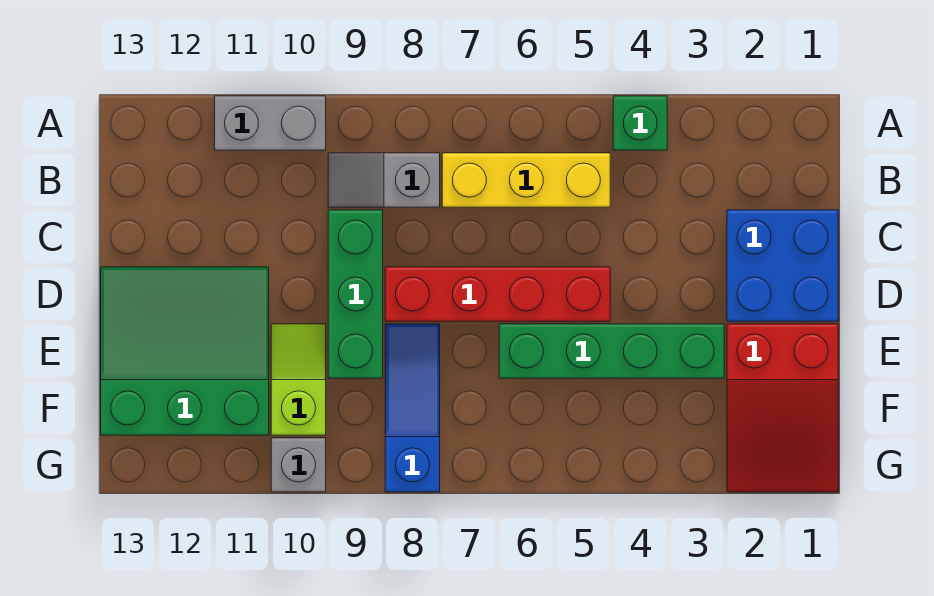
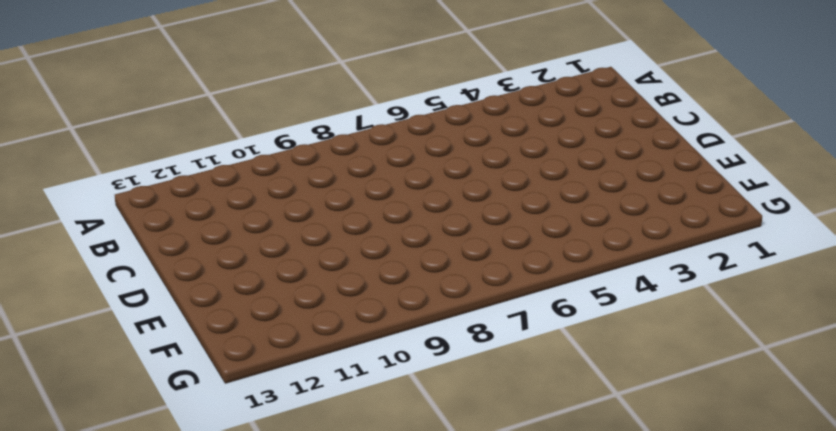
none -> green brick A4 level 1
none -> grey brick A10:A11 level 1
none -> yellow brick B5:B7 level 1

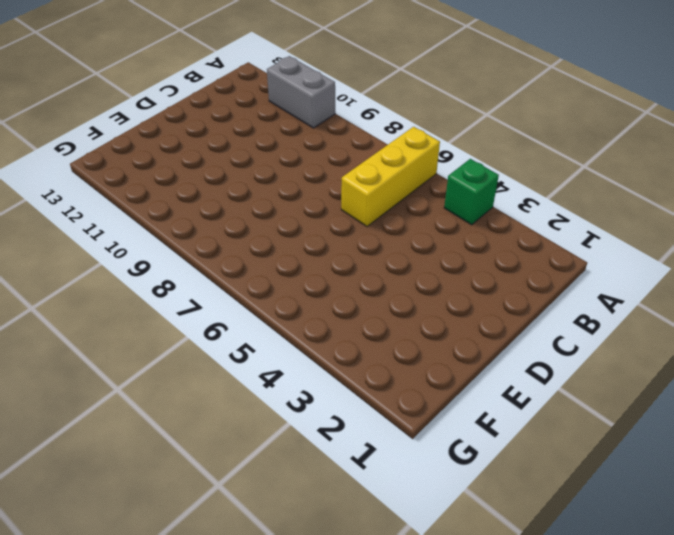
yellow brick A6:C6 level 1 -> yellow brick B5:B7 level 1
none -> grey slope B8:B9 level 1 top 8
none -> blue brick C1:D2 level 1
none -> green brick C9:E9 level 1

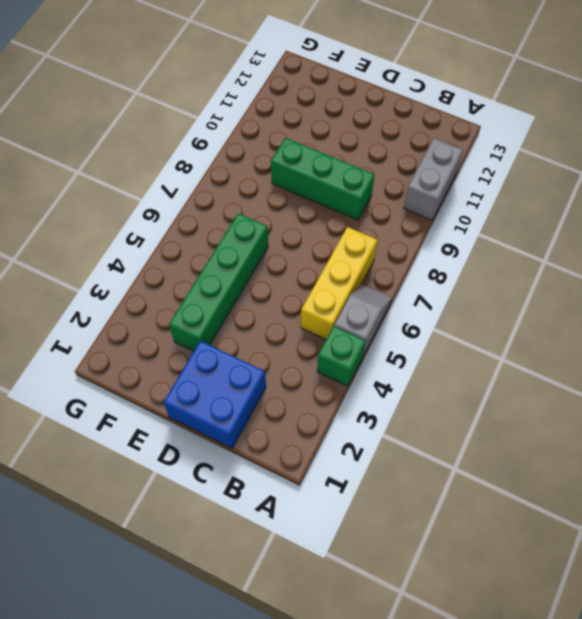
grey slope A5:A6 level 1 top 5 -> grey slope B8:B9 level 1 top 8
none -> red brick D5:D8 level 1
none -> green slope D11:F13 level 1 top F
none -> red slope E1:G2 level 1 top E

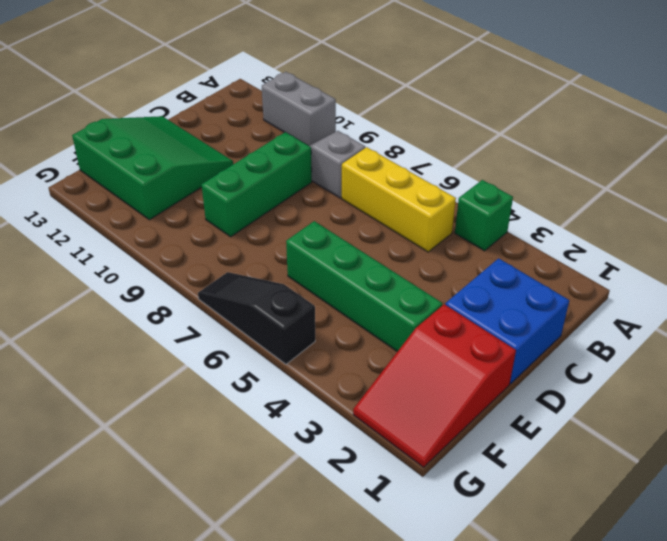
black slope G5:G7 level 1 top 5 -> none
none -> red brick D5:D8 level 1
none -> blue slope E8:G8 level 1 top G
none -> lime slope E10:F10 level 1 top F

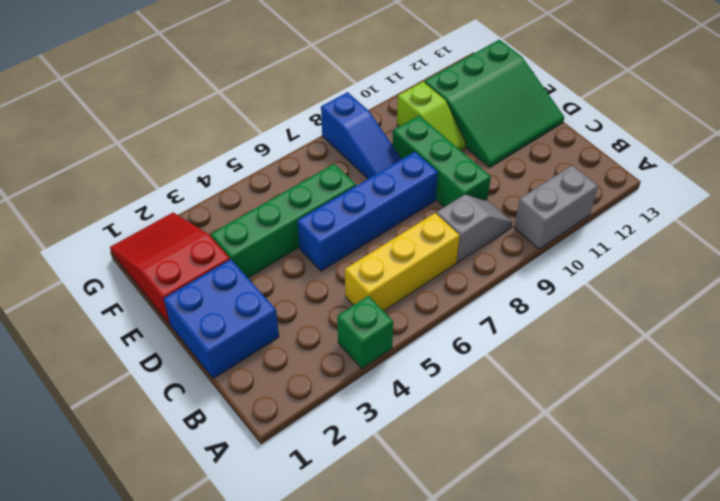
blue brick D5:D8 level 1 -> red brick D5:D8 level 1
none -> grey brick G10 level 1

